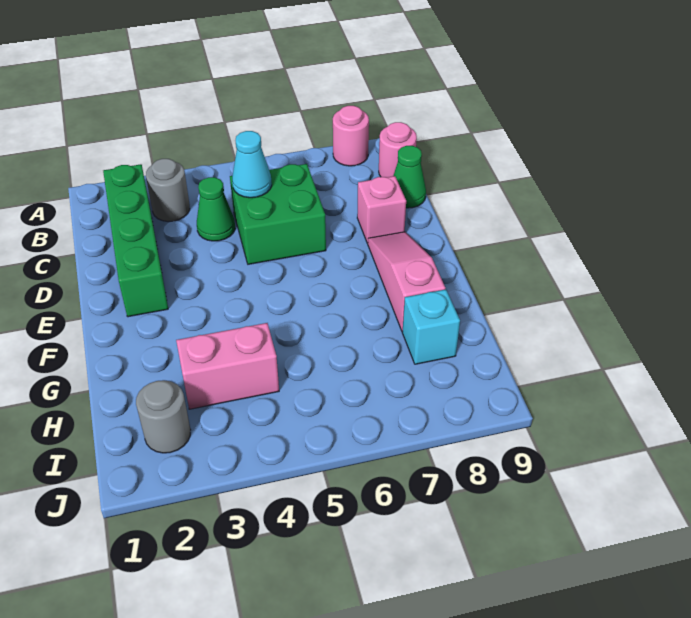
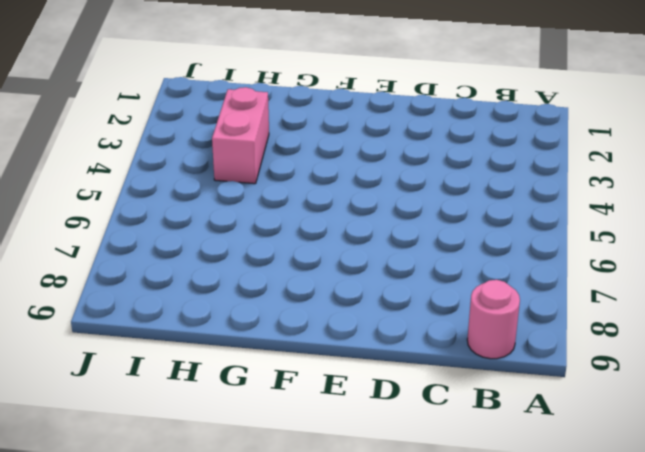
none -> pink round brick A8 level 1
none -> green brick B2:E2 level 1
none -> grey round brick B3 level 1

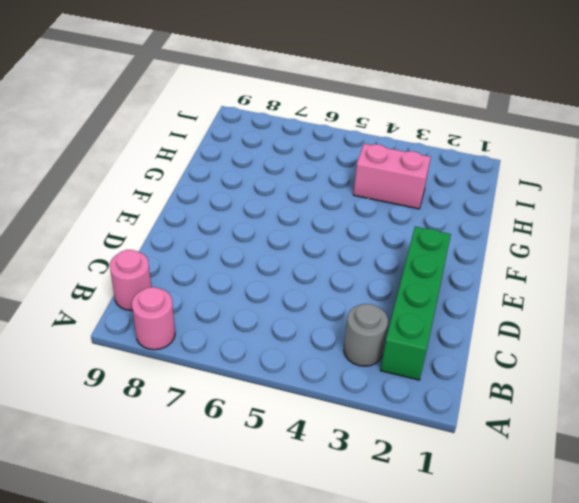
none -> green cone C4 level 1
none -> green brick C5:D6 level 1
none -> green cone C9 level 1

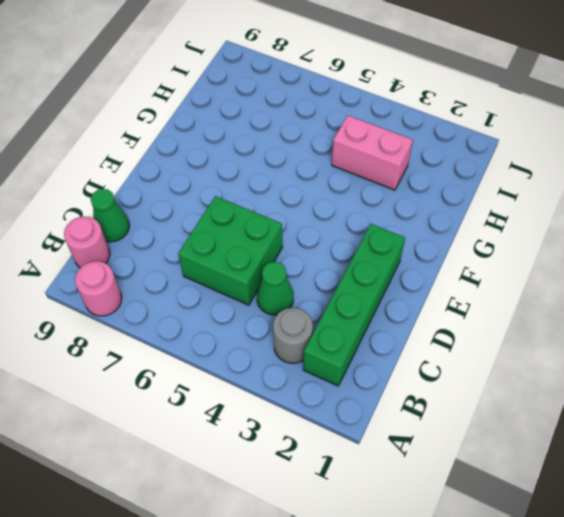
none -> pink brick D8 level 1
none -> pink slope E8:G8 level 1 top G
none -> cyan brick H8 level 1

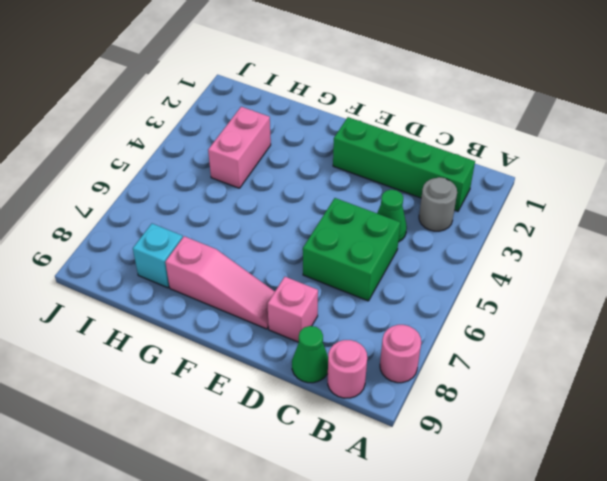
none -> grey round brick I2 level 1
none -> cyan cone C5 level 2

